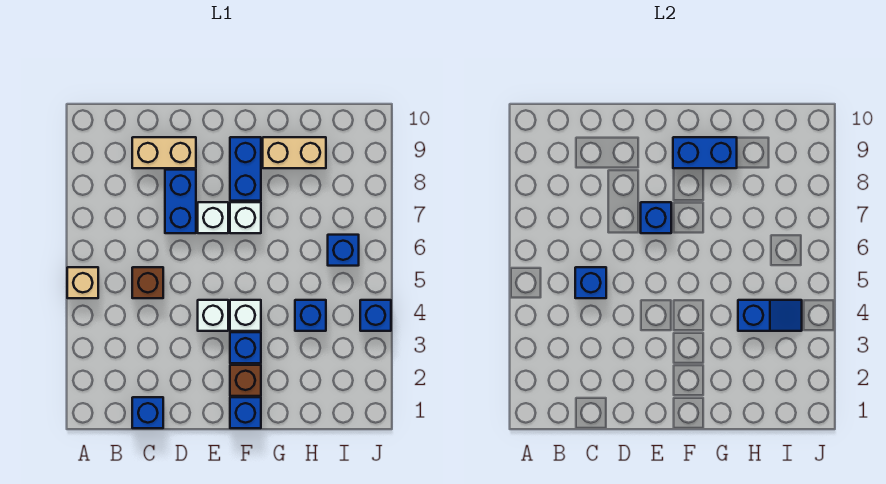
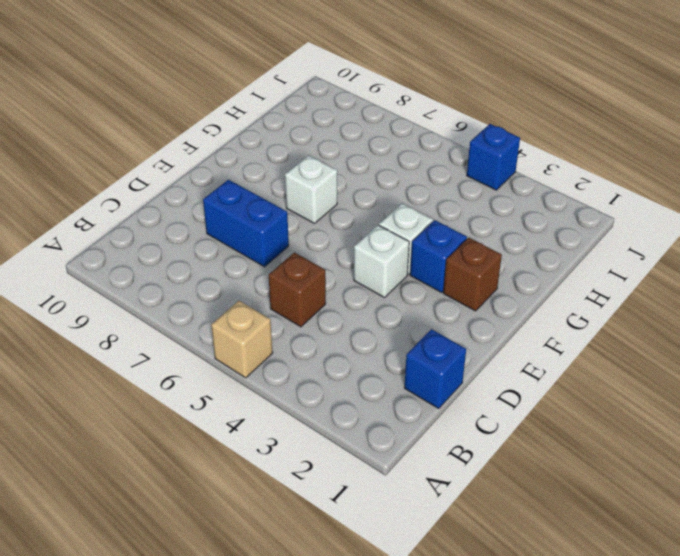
none -> tan brick C9:D9 level 1
none -> white brick E7 level 1
none -> blue brick F1 level 1

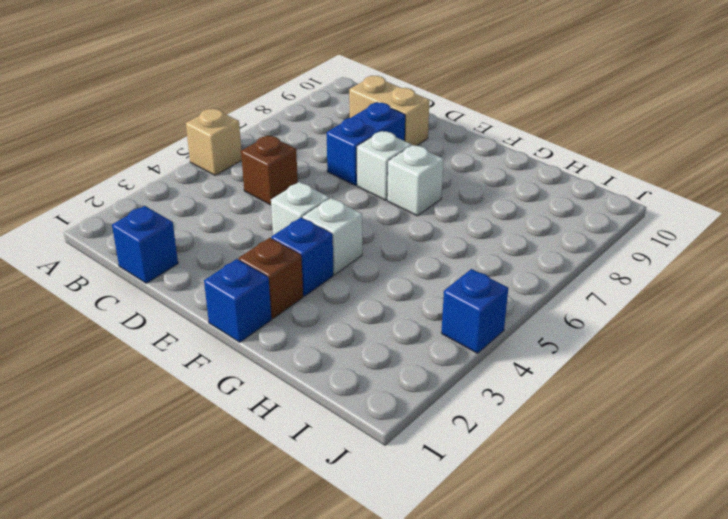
none -> blue brick F8:F9 level 1
none -> tan brick G9:H9 level 1
none -> blue brick H4 level 1

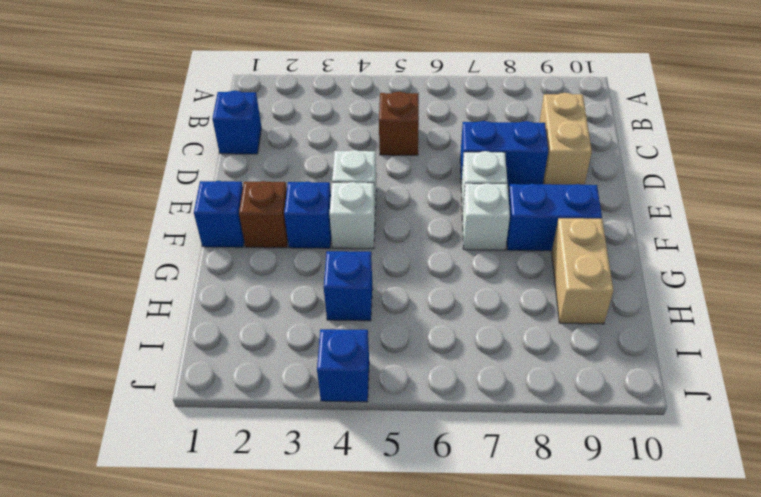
none -> tan brick A5 level 1
none -> blue brick I6 level 1
none -> blue brick C5 level 2

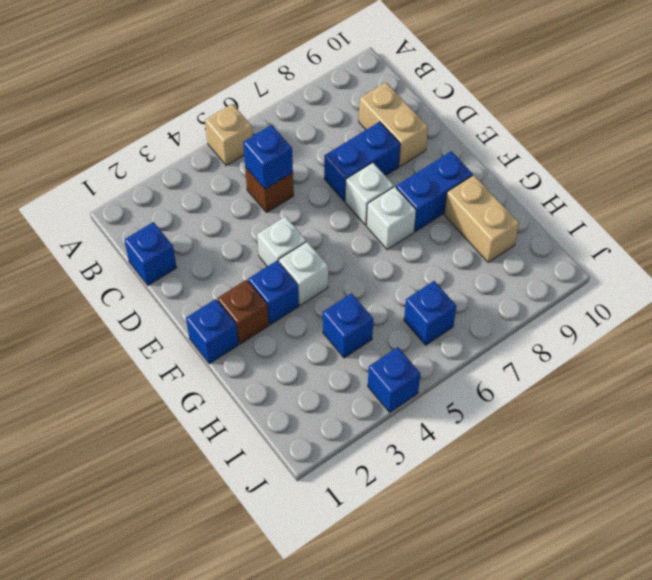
none -> blue brick E7 level 2
none -> blue brick F9:G9 level 2
none -> blue slope H4:I4 level 2 top H

